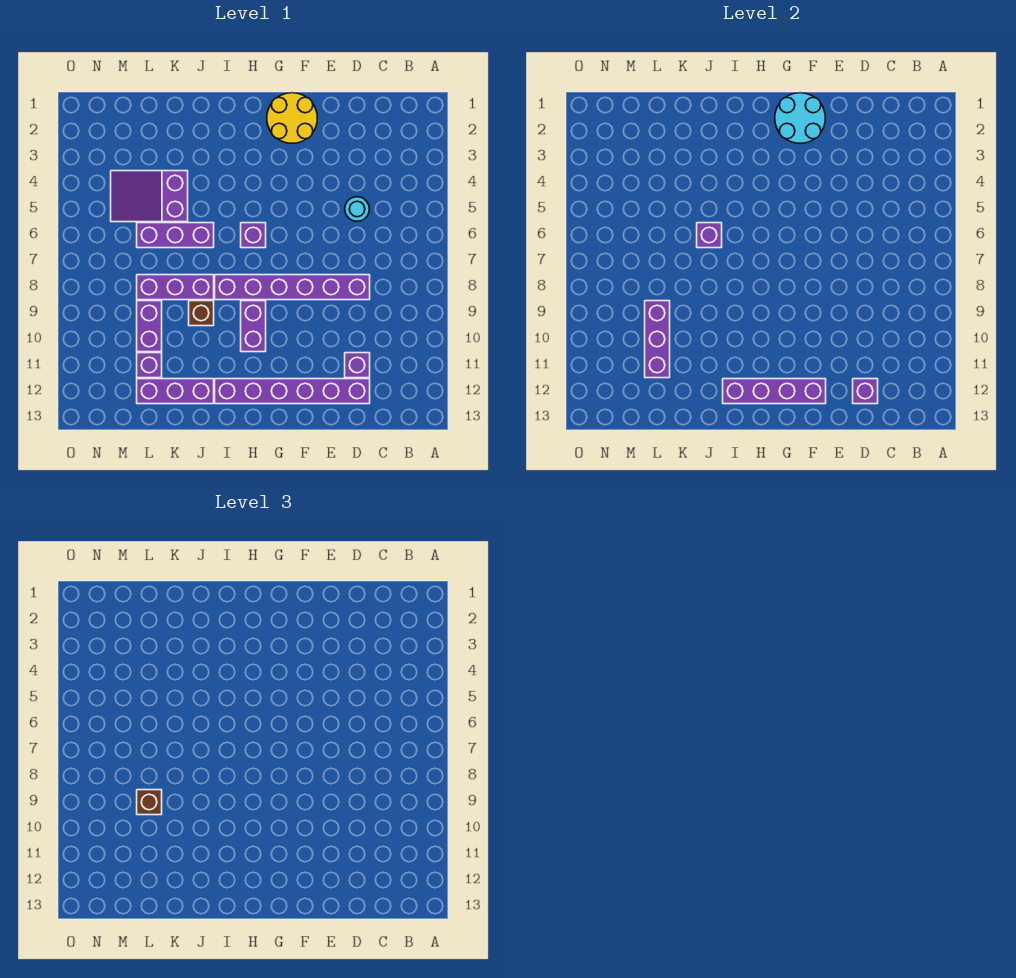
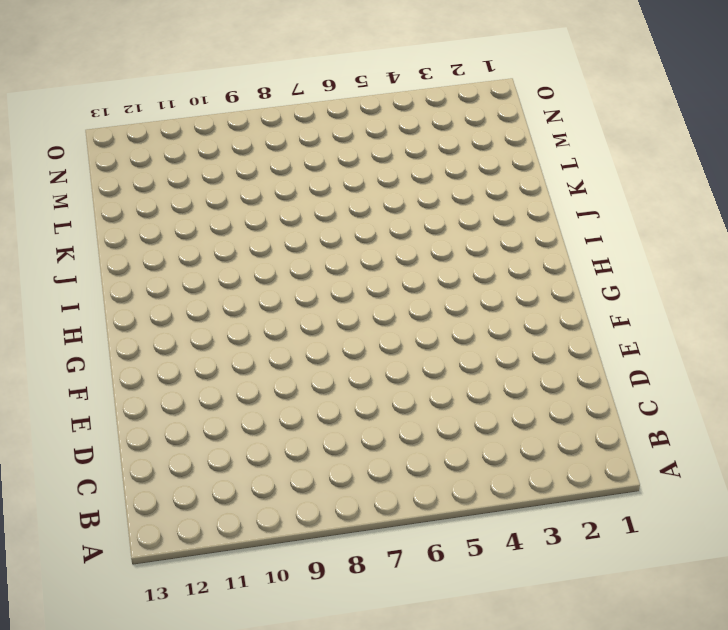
none -> cyan round brick D5 level 1
none -> purple brick D8:I8 level 1
none -> purple brick D11 level 1

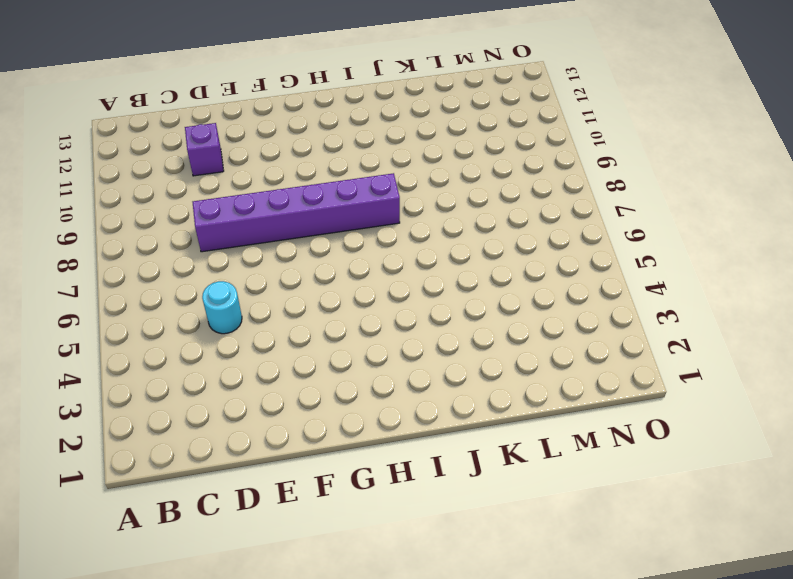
none -> purple brick D12:I12 level 1
none -> yellow round brick F1:G2 level 1
none -> purple brick H6 level 1

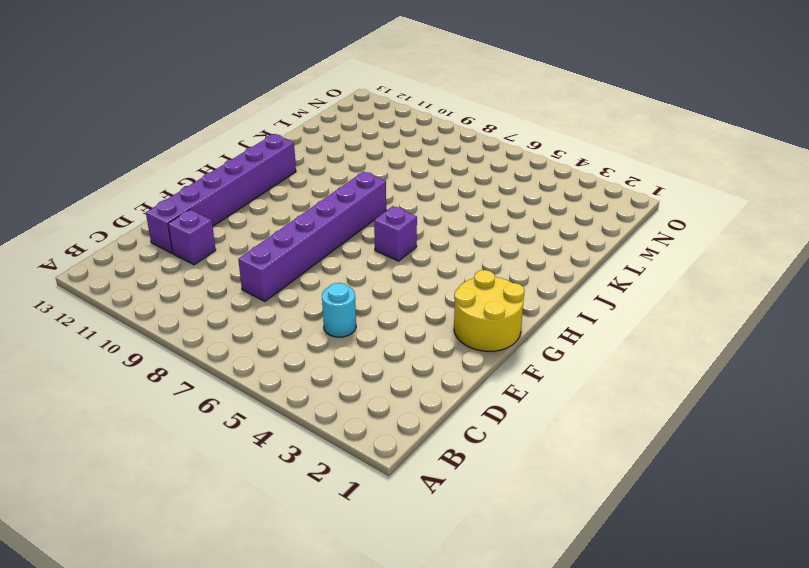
none -> purple brick H9:H10 level 1
none -> purple brick J6:L6 level 1
none -> purple brick J8:L8 level 1

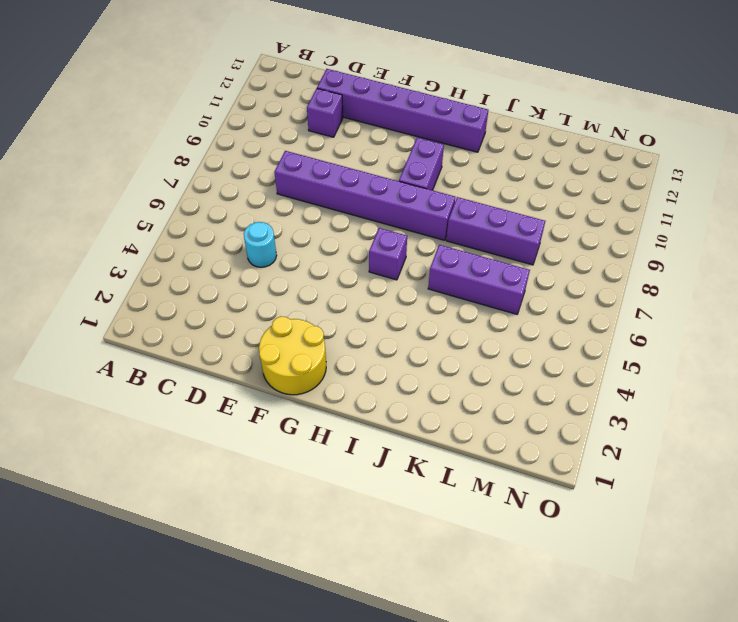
none -> brown brick J9 level 1
none -> purple brick J12:L12 level 1
none -> purple slope K4:M5 level 1 top K

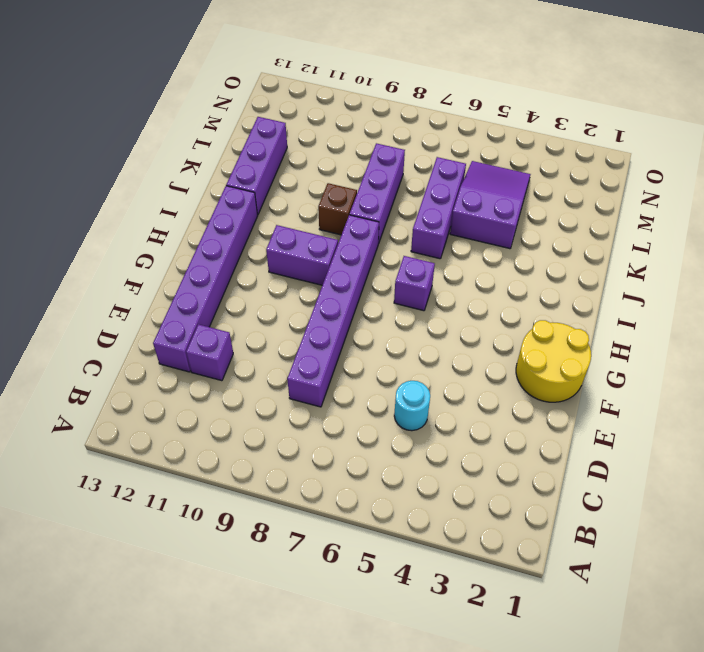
none -> purple brick L9:L10 level 1
none -> purple brick L11 level 1
none -> purple brick D12 level 2

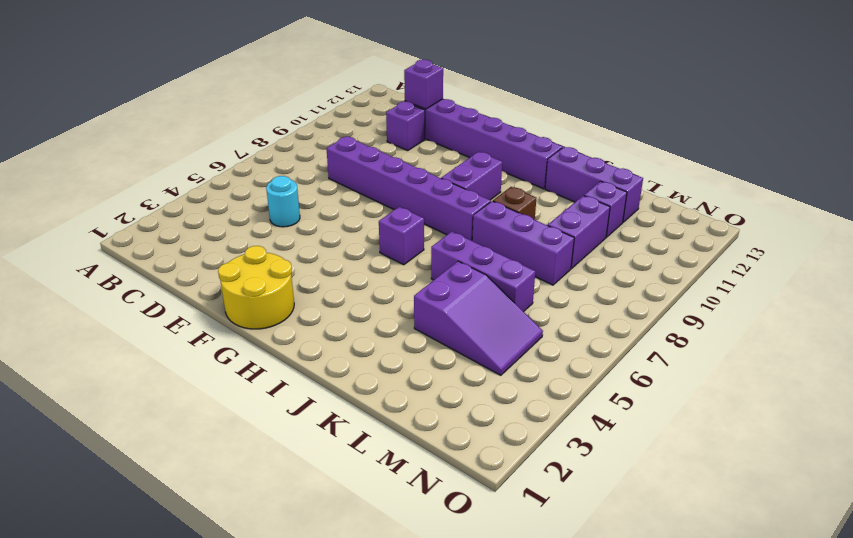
none -> cyan round brick F1:G2 level 2
none -> purple brick F12:I12 level 2
none -> purple brick J6 level 2

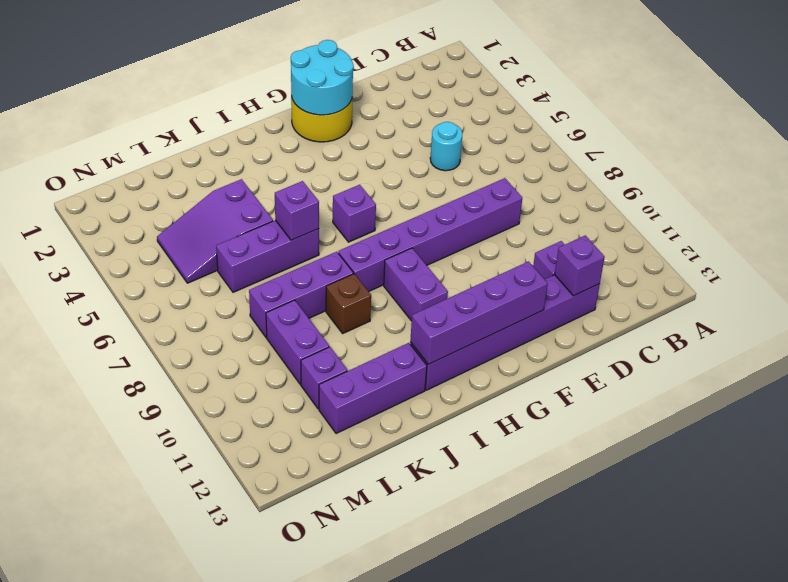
none -> purple brick L9:L11 level 2
none -> brown brick L9 level 3

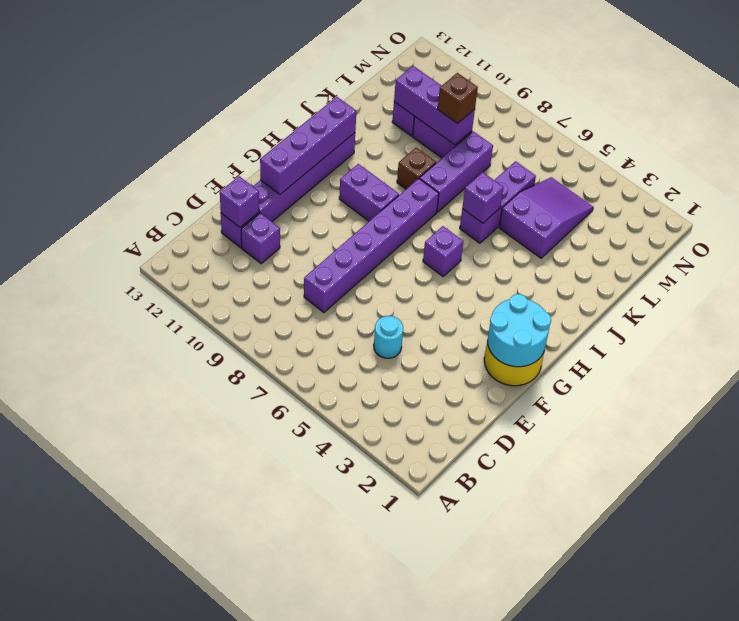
none -> purple brick J12:L12 level 1

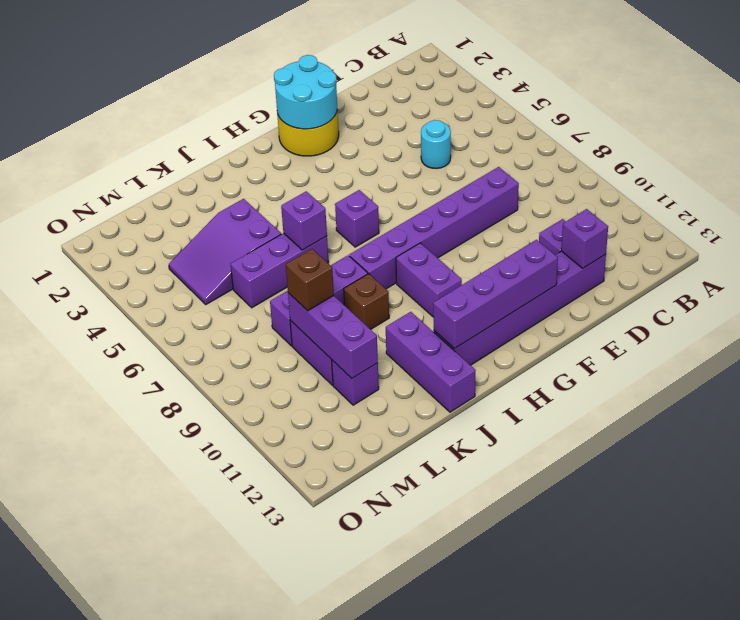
purple brick J11:J13 level 1 -> purple brick J12:L12 level 1

